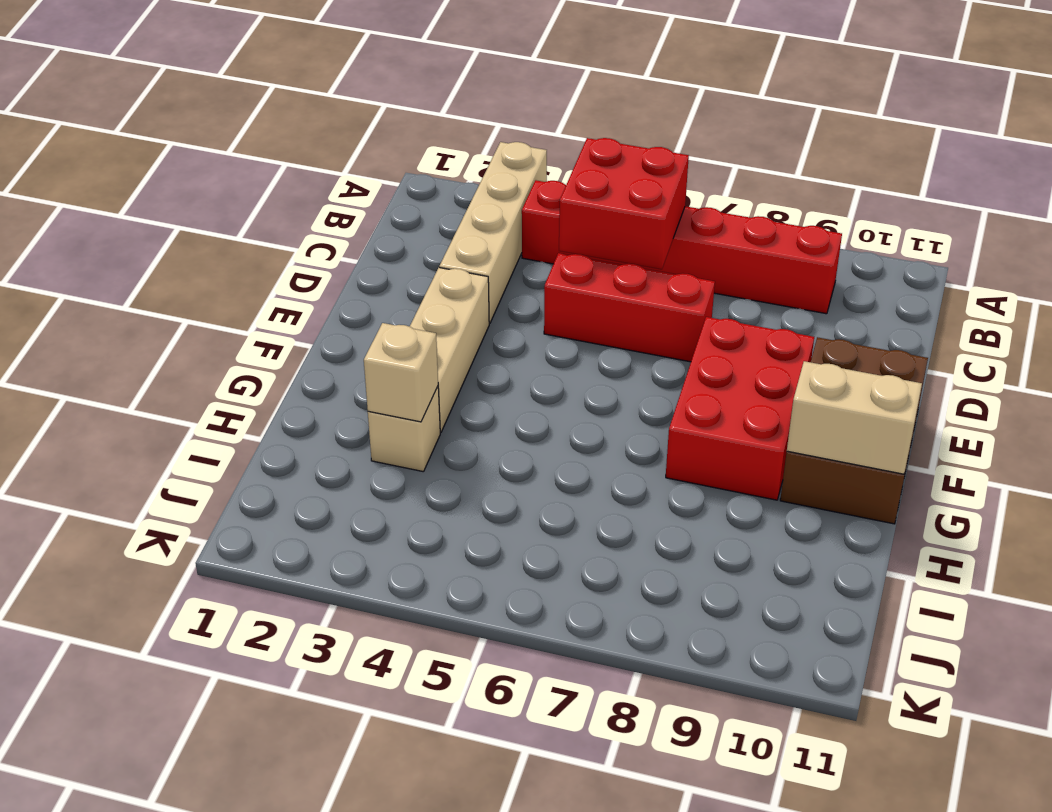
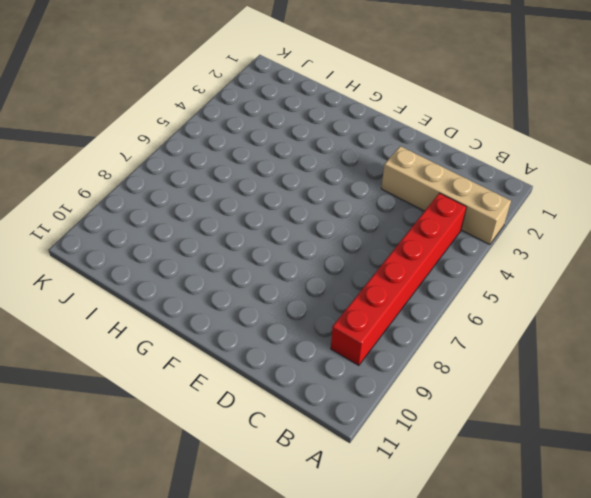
none -> red brick D5:D7 level 1
none -> tan brick E3:G3 level 1

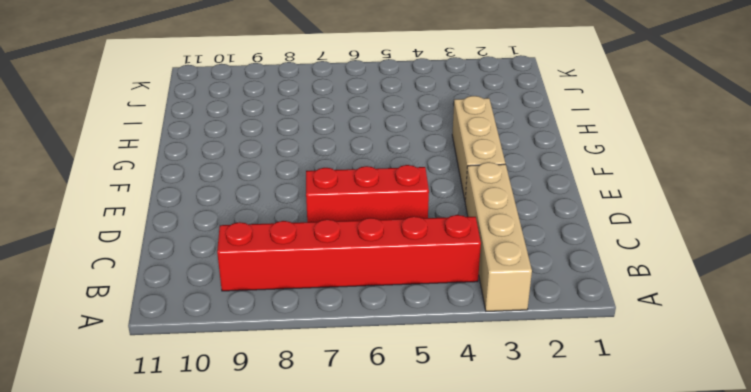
none -> red brick E8:G9 level 1
none -> brown brick E10:G11 level 1

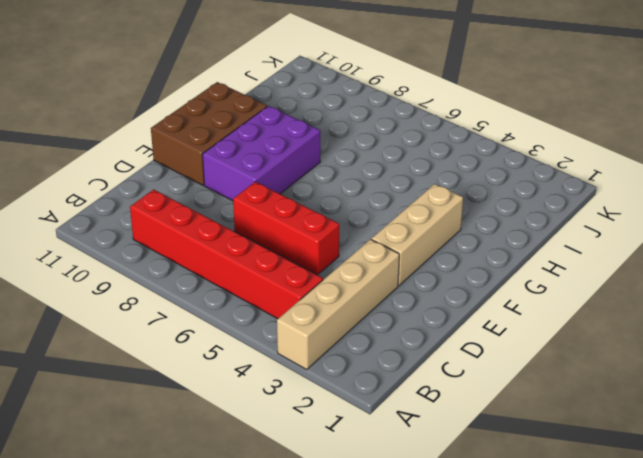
purple brick E8:G9 level 1 -> red brick E8:G9 level 1
none -> tan brick H3 level 1
none -> red brick B5:C6 level 2

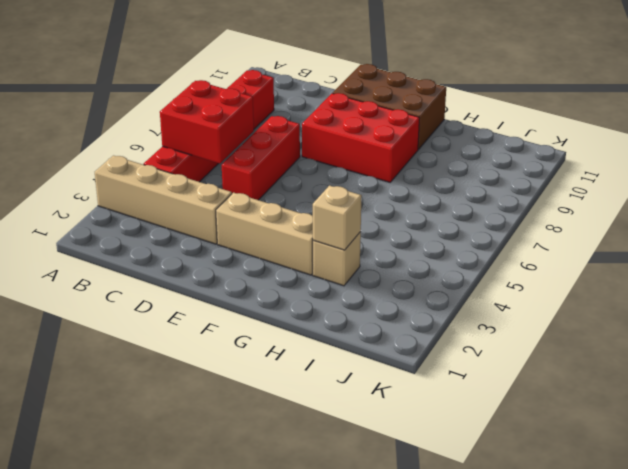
none -> tan brick G10:G11 level 2

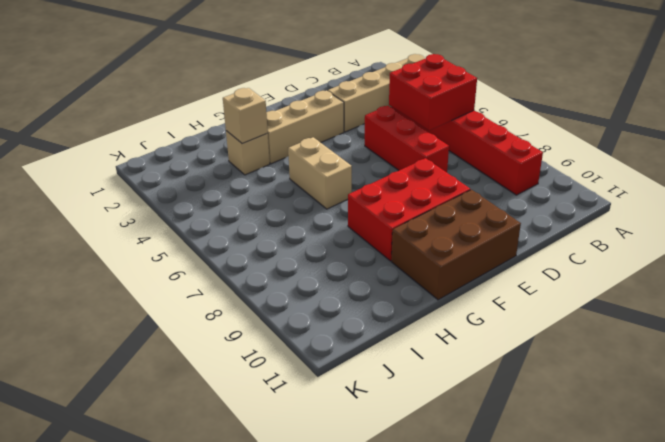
tan brick G5:G6 level 1 -> tan brick G10:G11 level 2

